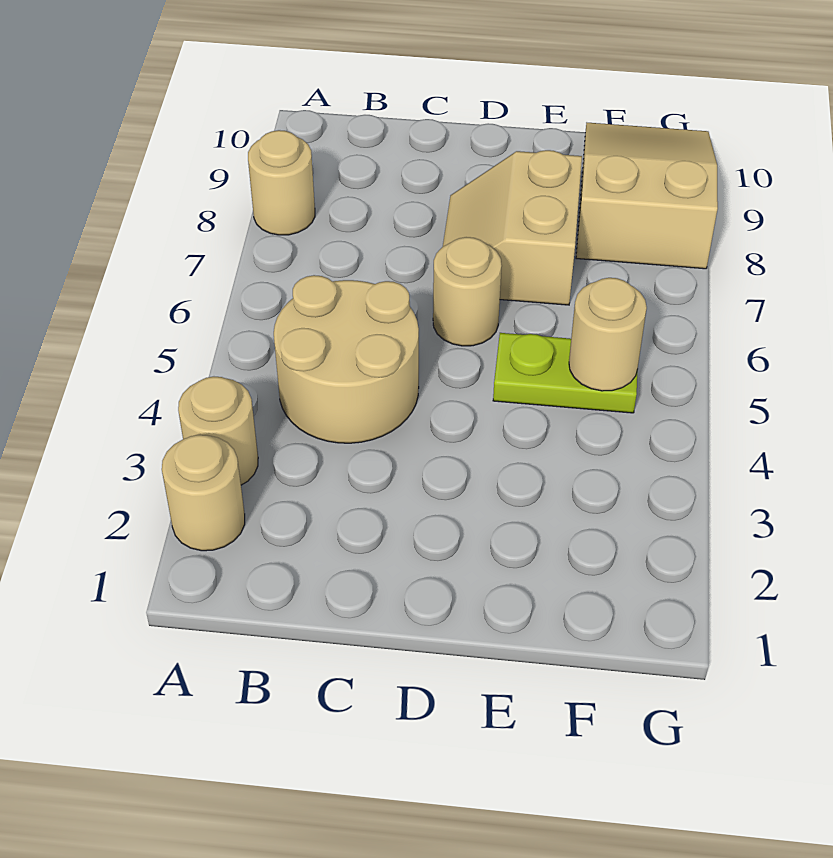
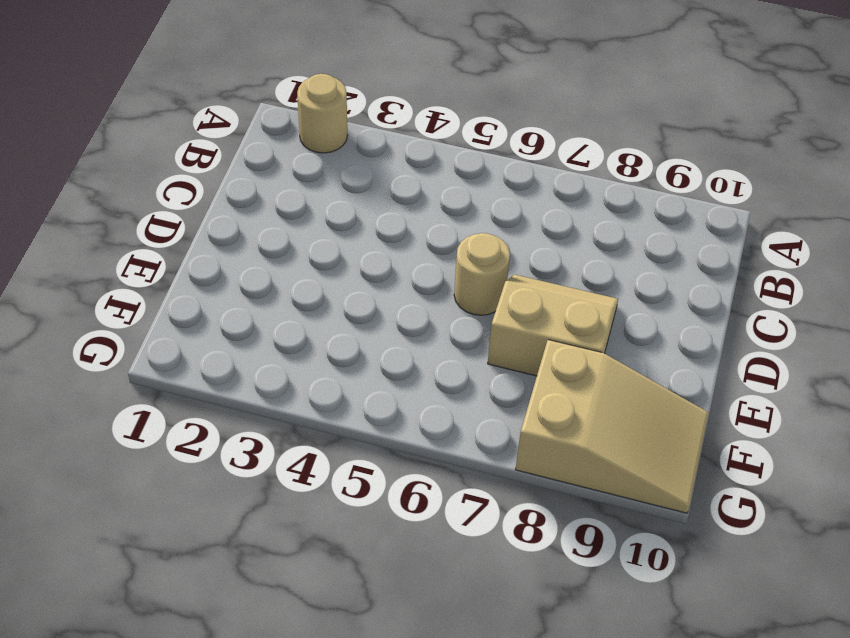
none -> tan round brick A3 level 1
none -> tan round brick A8 level 1

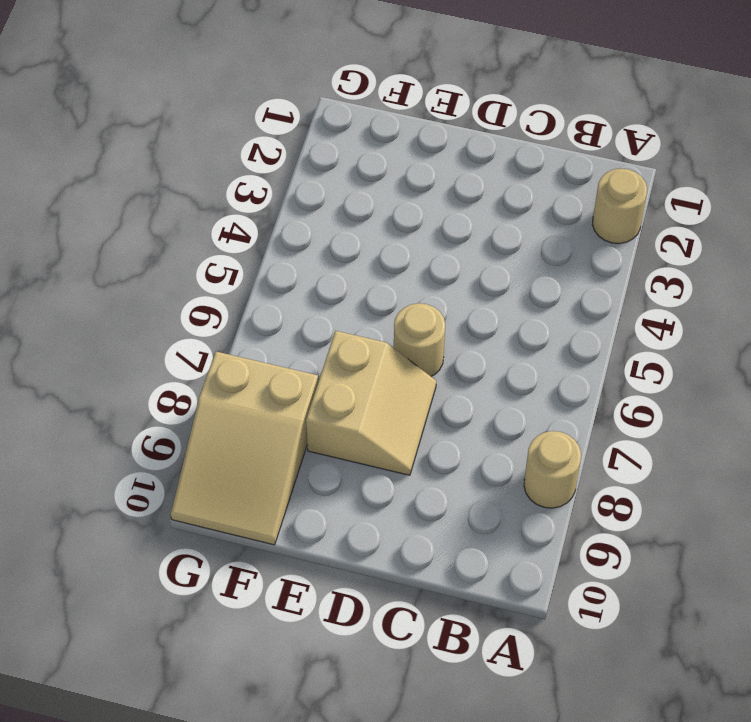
none -> tan round brick A3 level 1
none -> tan round brick B4:C5 level 1

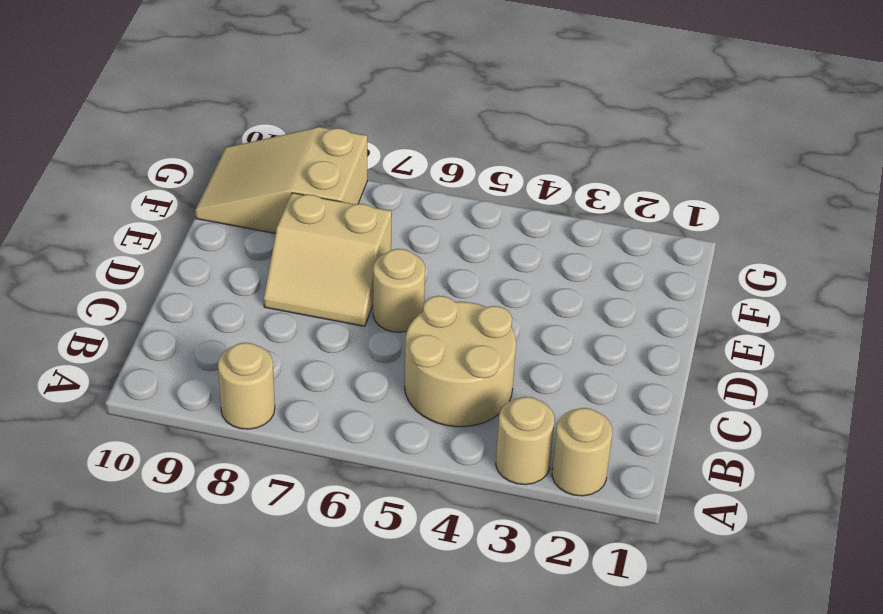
none -> lime plate E5:F5 level 1
none -> tan round brick F5 level 2

